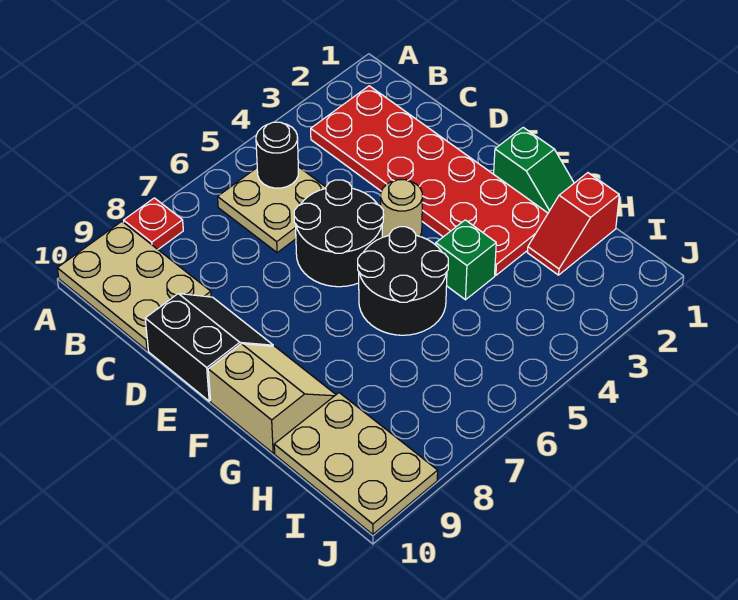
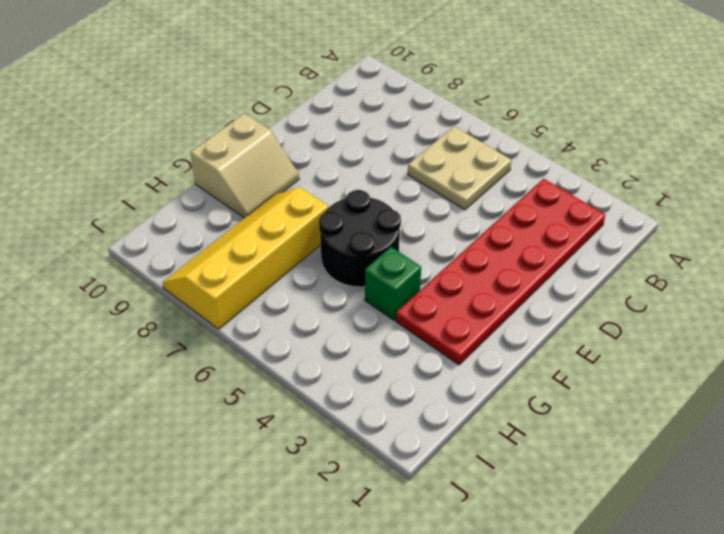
yellow slope G7:J8 level 1 top 7 -> none
none -> red plate A8 level 1
none -> tan plate A9:C10 level 1
none -> black round brick D5:E6 level 1

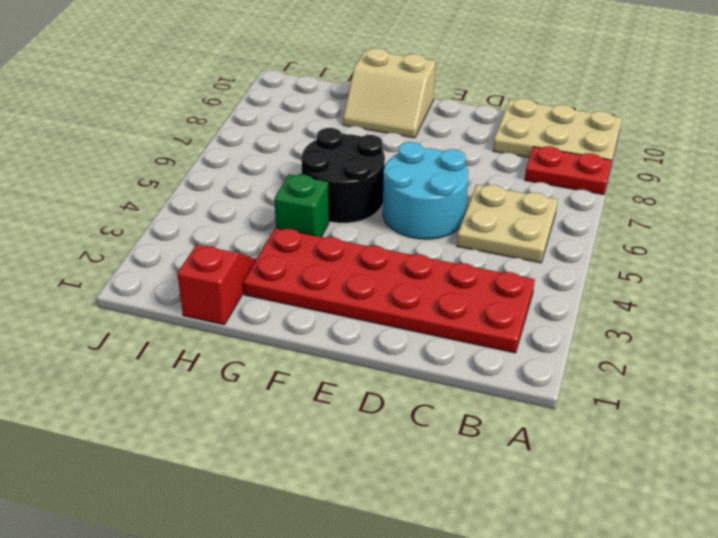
red plate A8:B8 level 1 -> red plate A8 level 1
cyan round brick D5:E6 level 1 -> black round brick D5:E6 level 1
none -> black slope D9:E10 level 1 top 10
none -> tan round brick E4 level 1
none -> green slope F1:G1 level 1 top F

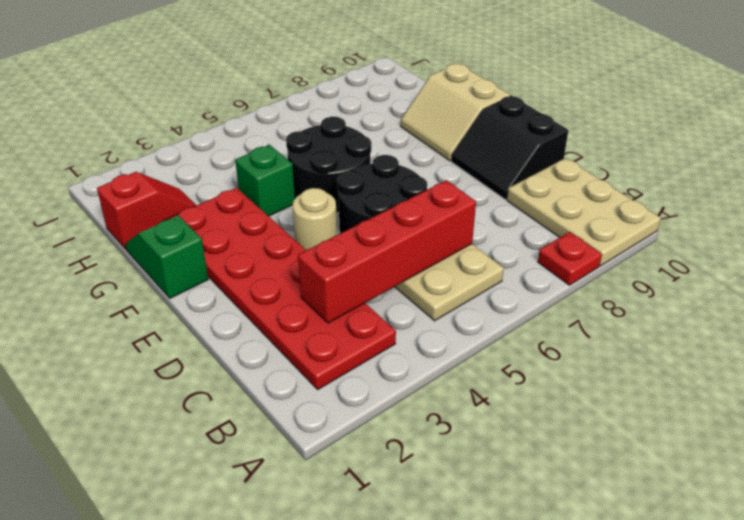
red brick C3:C6 level 2 -> none
none -> tan plate H9:J10 level 1
none -> black round brick B5 level 2

